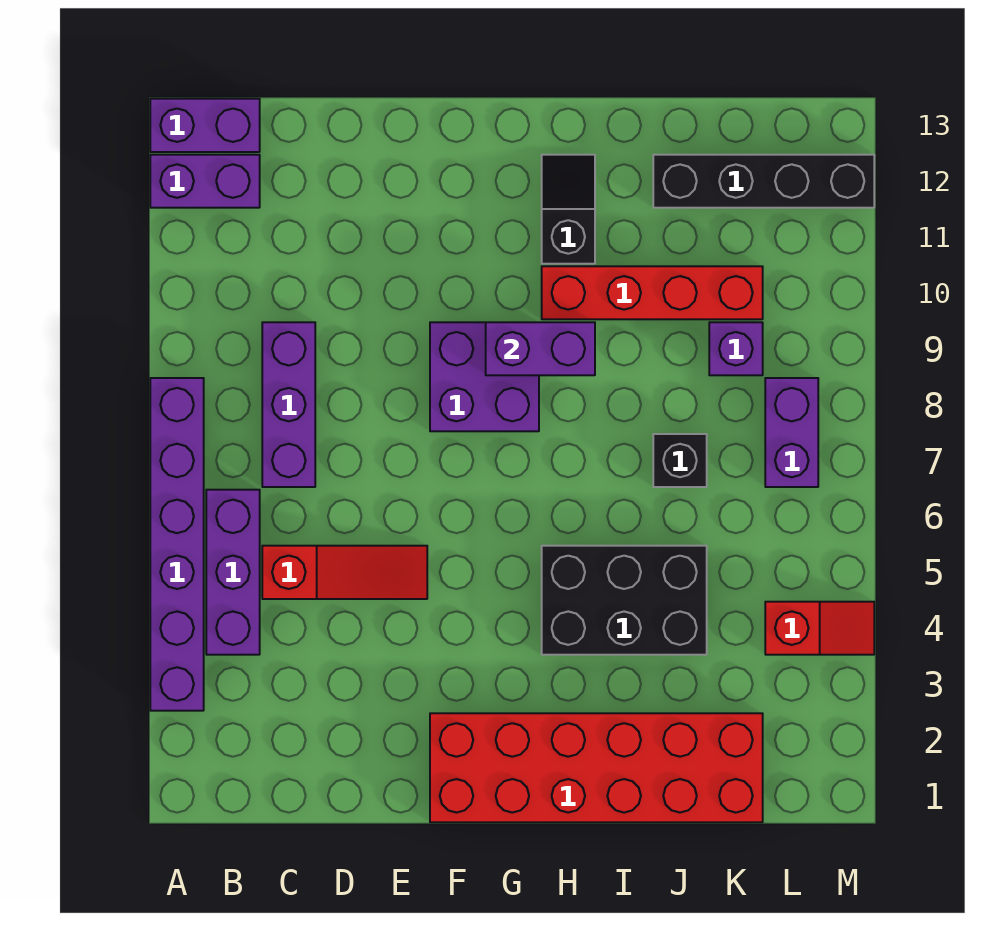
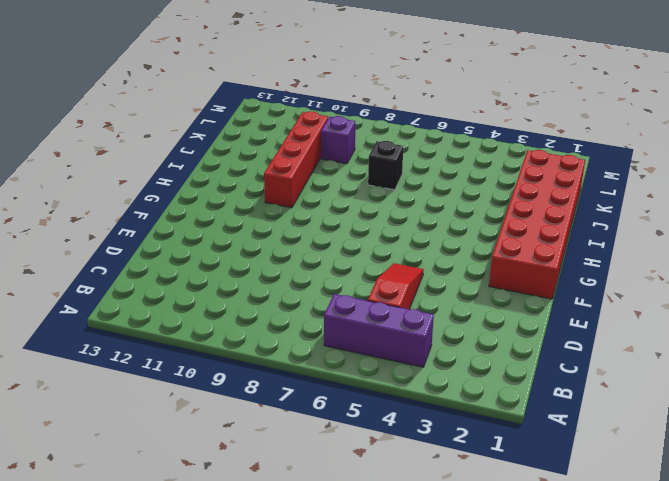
none -> purple brick A3:A8 level 1
none -> purple brick A12:B12 level 1
none -> purple brick A13:B13 level 1

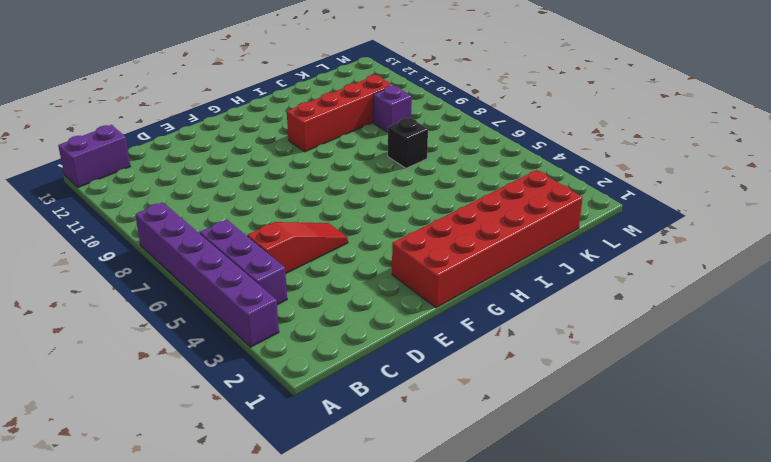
none -> purple brick A12:B12 level 1
none -> purple brick C7:C9 level 1
none -> purple brick F8:G9 level 1

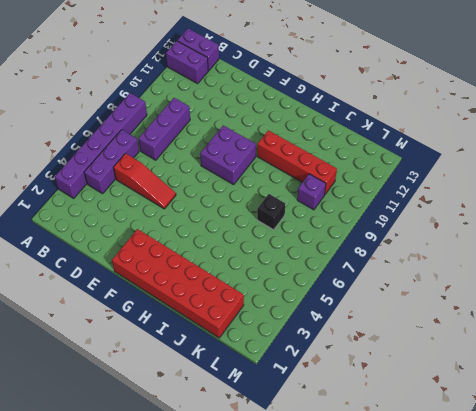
none -> black brick H4:J5 level 1
none -> black slope H11:H12 level 1 top 11
none -> black brick J12:M12 level 1

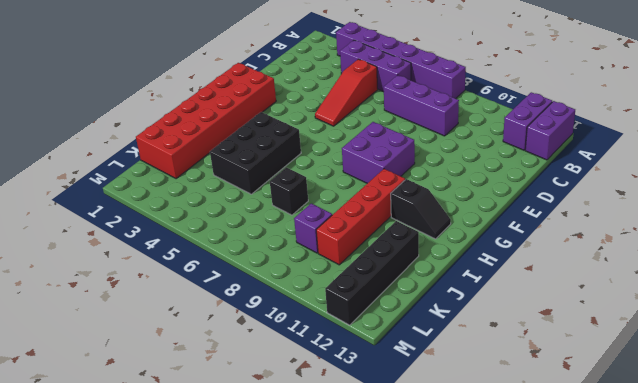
none -> red slope L4:M4 level 1 top L
none -> purple brick L7:L8 level 1
none -> purple brick G9:H9 level 2

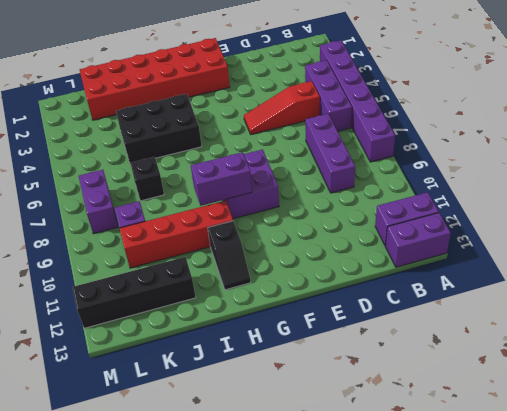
none -> red slope L4:M4 level 1 top L

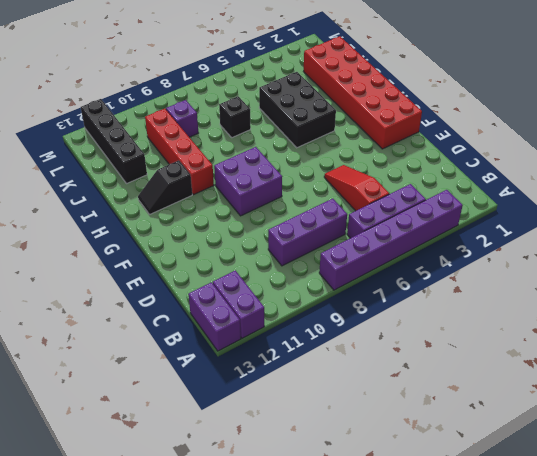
none -> red slope L4:M4 level 1 top L
none -> purple brick L7:L8 level 1
none -> purple brick G9:H9 level 2

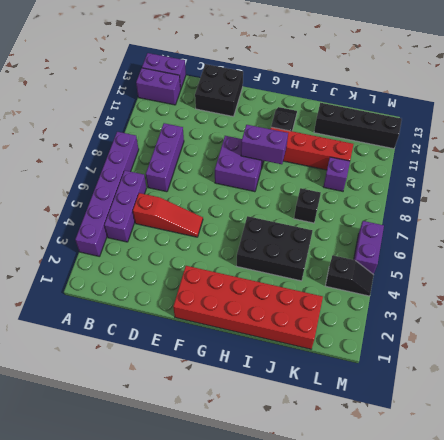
black brick D12:E13 level 1 -> none
black slope L4:M4 level 1 top L -> red slope L4:M4 level 1 top L
purple brick M5:M6 level 1 -> purple brick L7:L8 level 1

